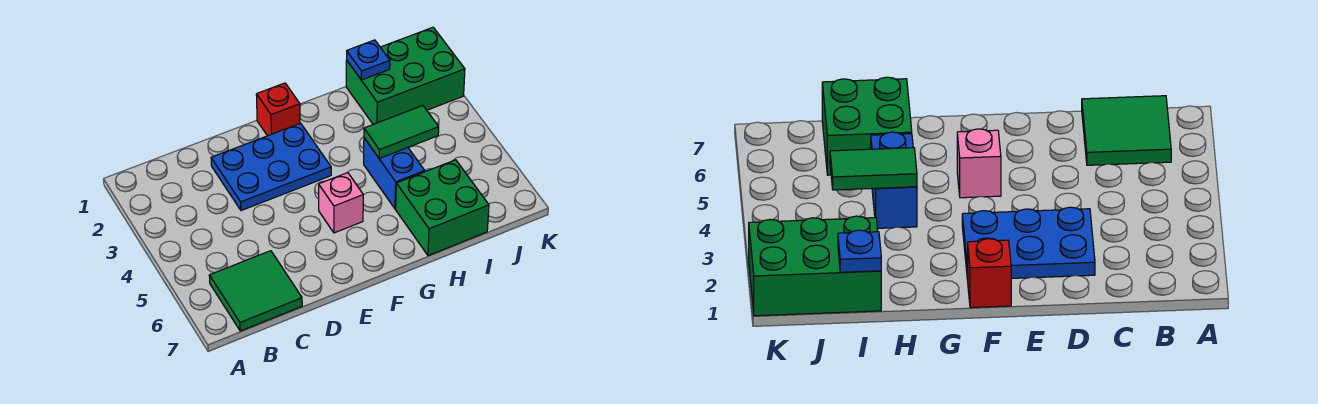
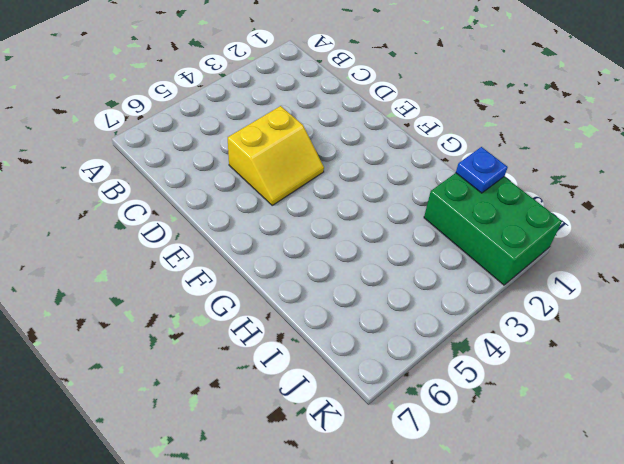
yellow slope D4:E5 level 1 top D -> none
none -> green tile B6:C7 level 1
none -> blue plate D2:F3 level 1

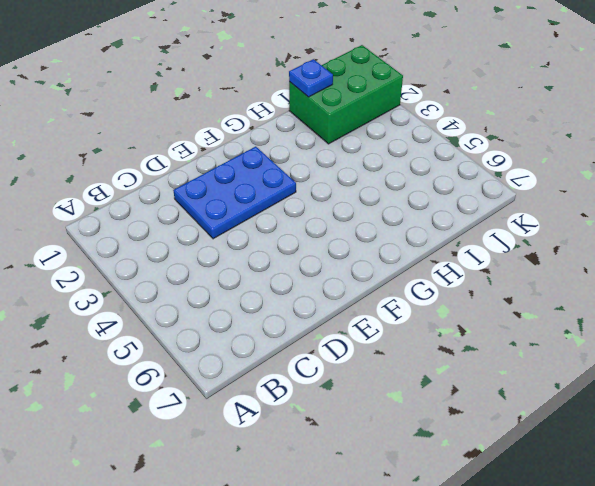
none -> green tile B6:C7 level 1
none -> red brick F1 level 1

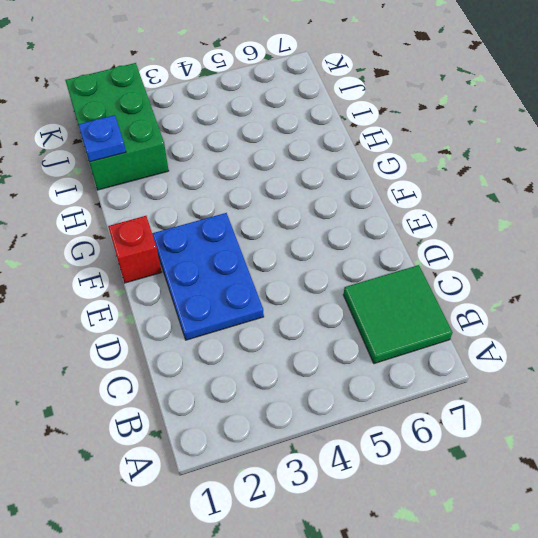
none -> pink brick F5 level 1
none -> blue brick H4:H5 level 1

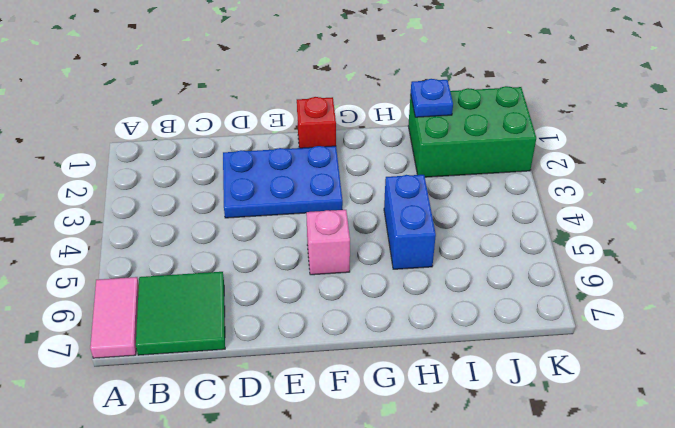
pink tile A6:A7 level 1 -> none
none -> green brick H6:I7 level 1
none -> green tile H4:I4 level 2

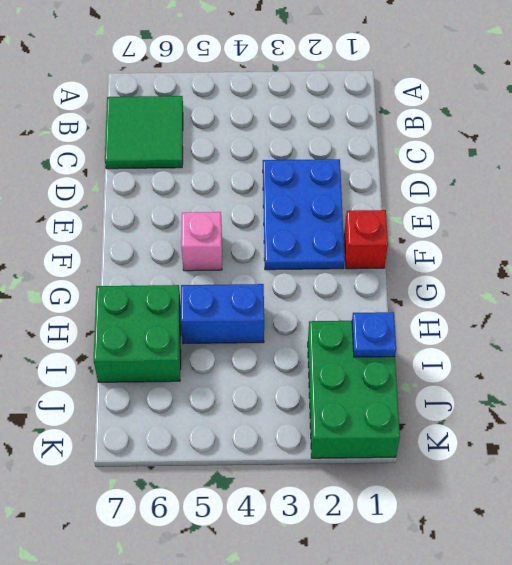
none -> green tile H4:I4 level 2

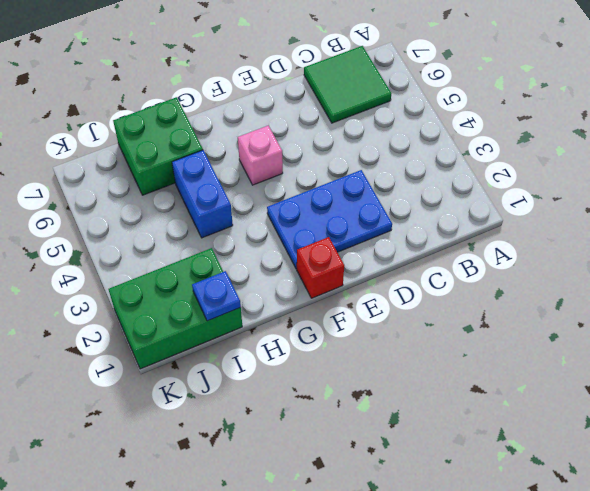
none -> green tile H4:I4 level 2

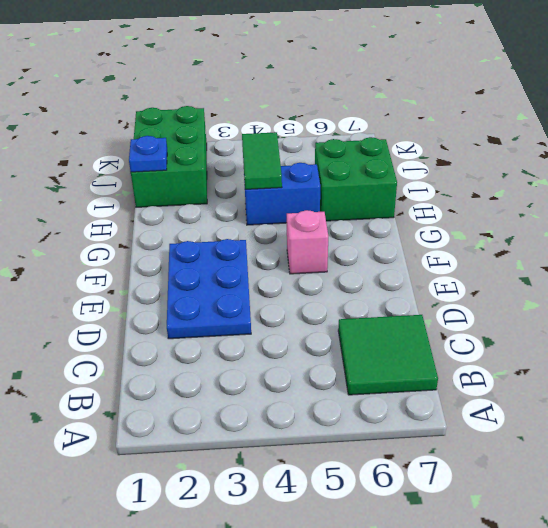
none -> red brick F1 level 1

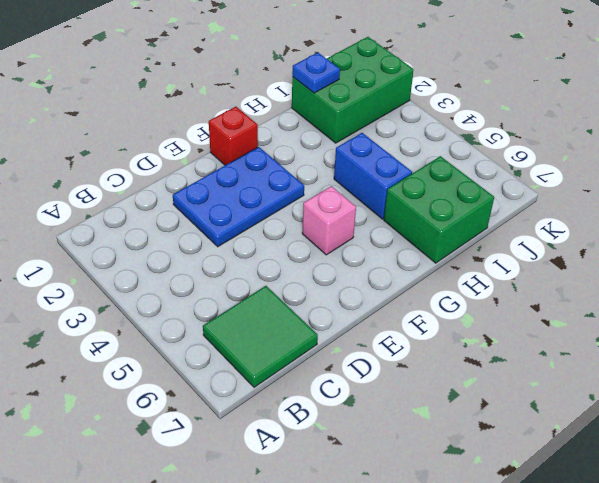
none -> green tile H4:I4 level 2

